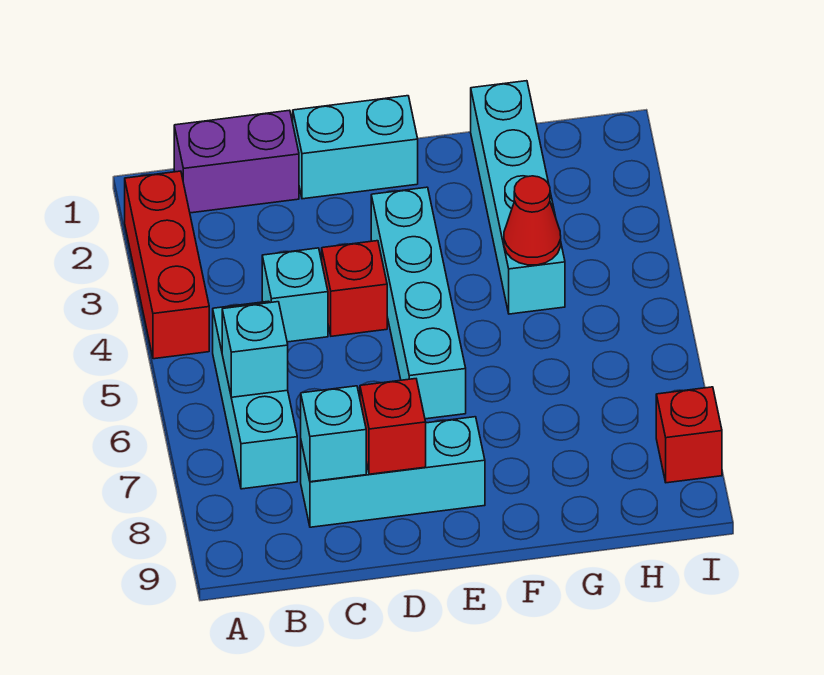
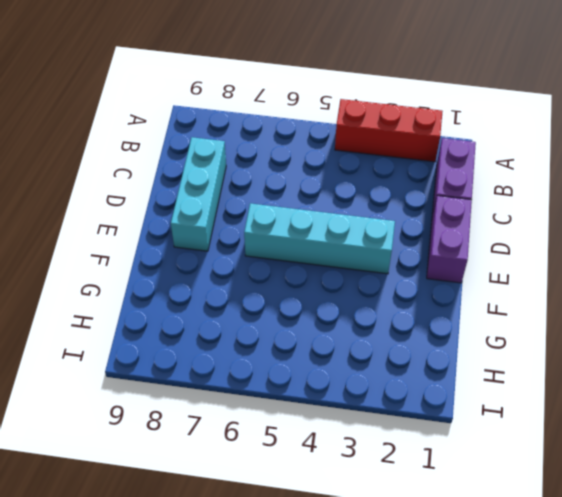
purple brick D1:E1 level 1 -> cyan brick D1:E1 level 1
none -> cyan brick B5:B7 level 1
none -> cyan brick C4 level 1
none -> red brick D4 level 1

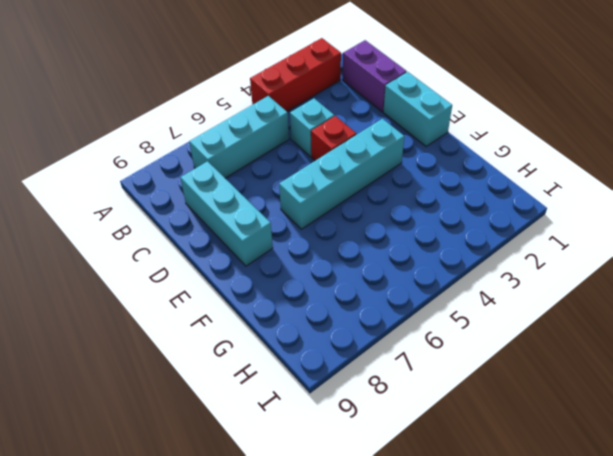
none -> cyan brick G1:G4 level 1
none -> red brick I8 level 1
none -> cyan brick B6 level 2

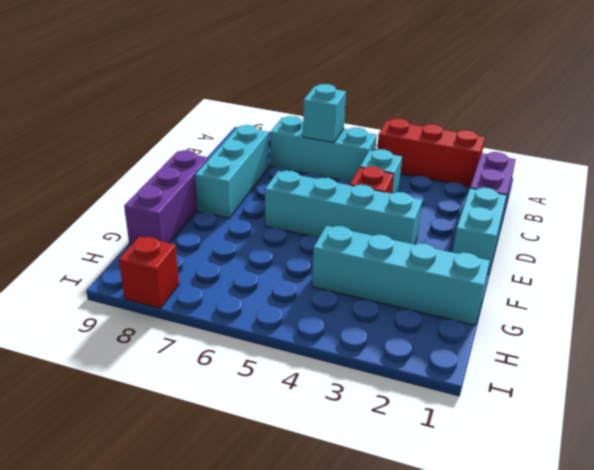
purple brick E9:G9 level 1 -> none
none -> cyan brick C8 level 2
none -> red brick D8 level 2
none -> red cone G4 level 2

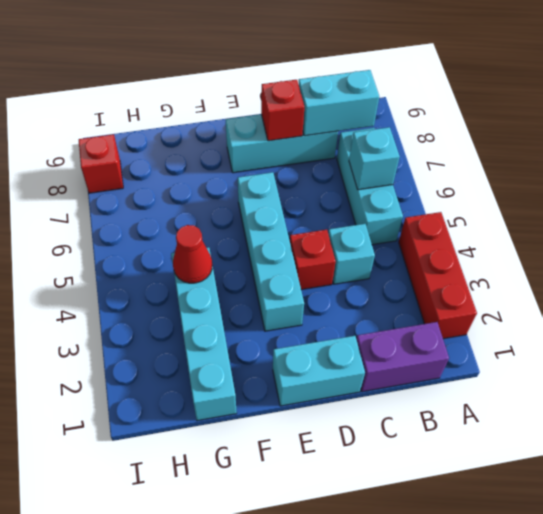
cyan brick B8:C8 level 2 -> cyan brick C8 level 2

